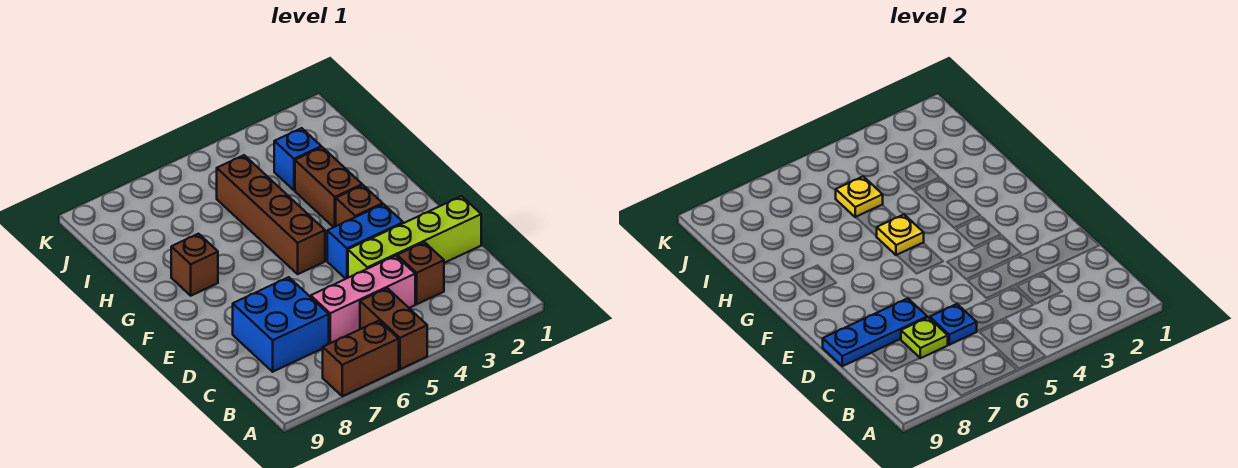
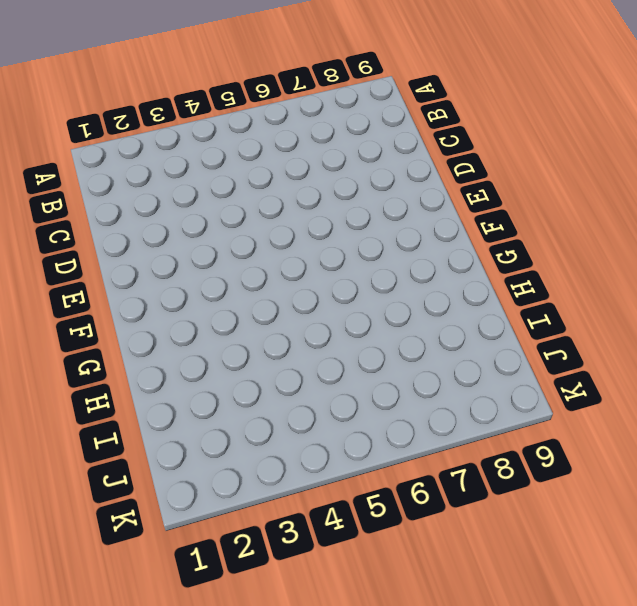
none -> brown brick A5:B5 level 1
none -> brown brick A6:A7 level 1
none -> brown brick C3 level 1

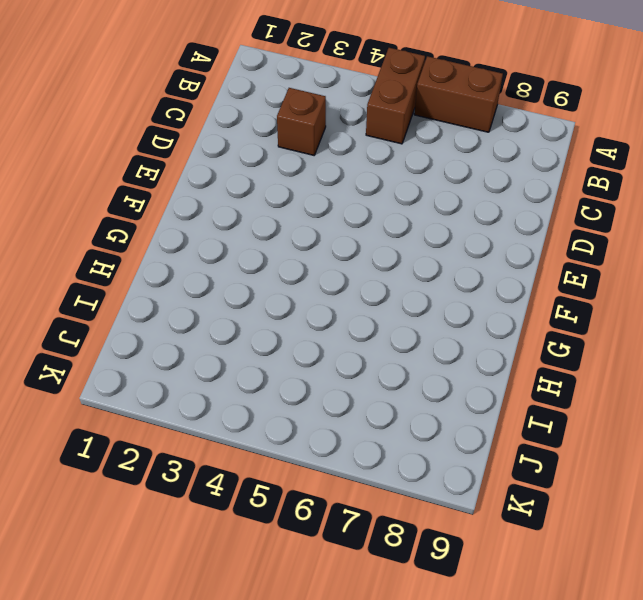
none -> pink brick C4:C6 level 1
none -> blue brick C7:D8 level 1
none -> lime brick D1:D4 level 1

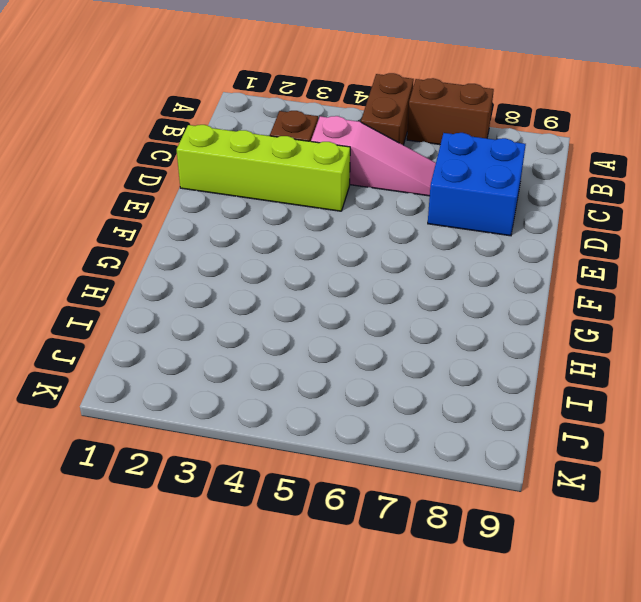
pink slope C4:C6 level 1 top 4 -> pink brick C4:C6 level 1
none -> blue brick E3:E4 level 1
none -> brown brick F3 level 1
none -> brown brick F5:I5 level 1

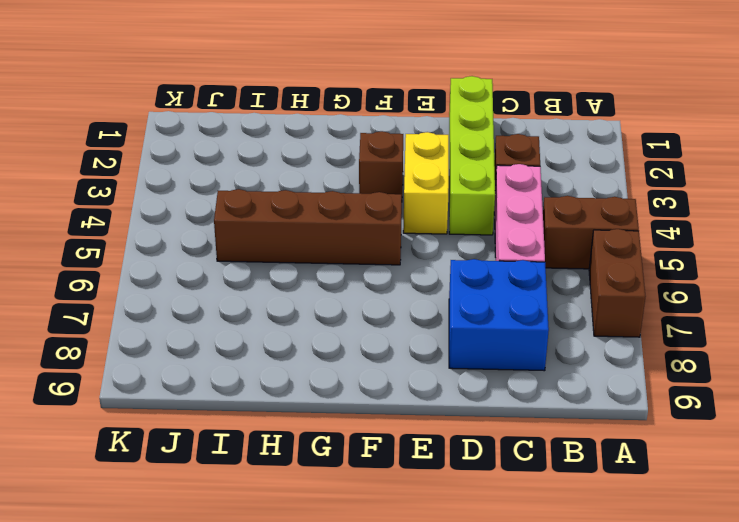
yellow brick E3:E4 level 1 -> blue brick E3:E4 level 1
none -> brown brick G3:H3 level 1
none -> brown brick G8 level 1
none -> blue brick I3 level 1

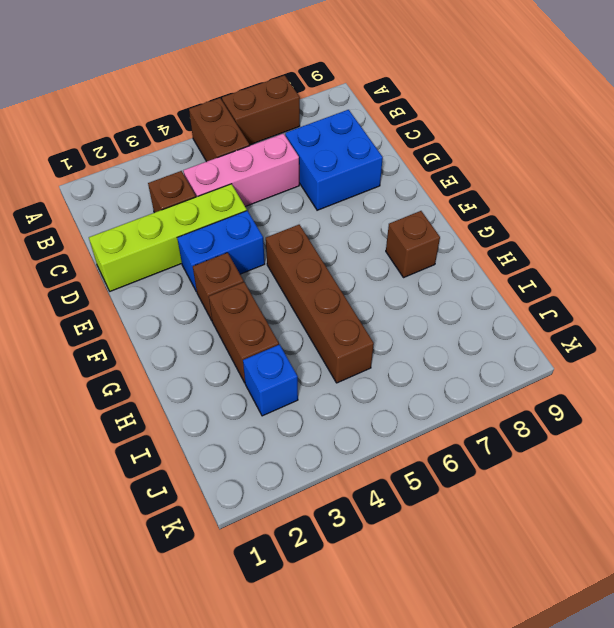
none -> blue plate C6 level 2
none -> lime plate C7 level 2
none -> blue plate D7:D9 level 2

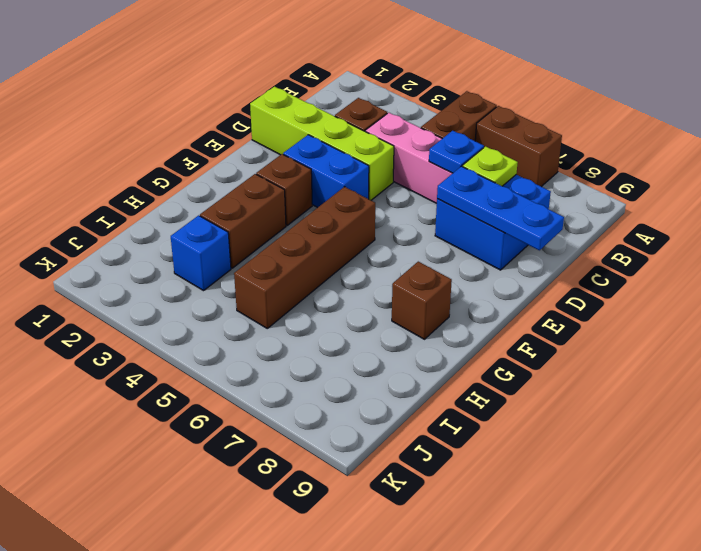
none -> yellow plate G5 level 2
none -> yellow plate I5 level 2

